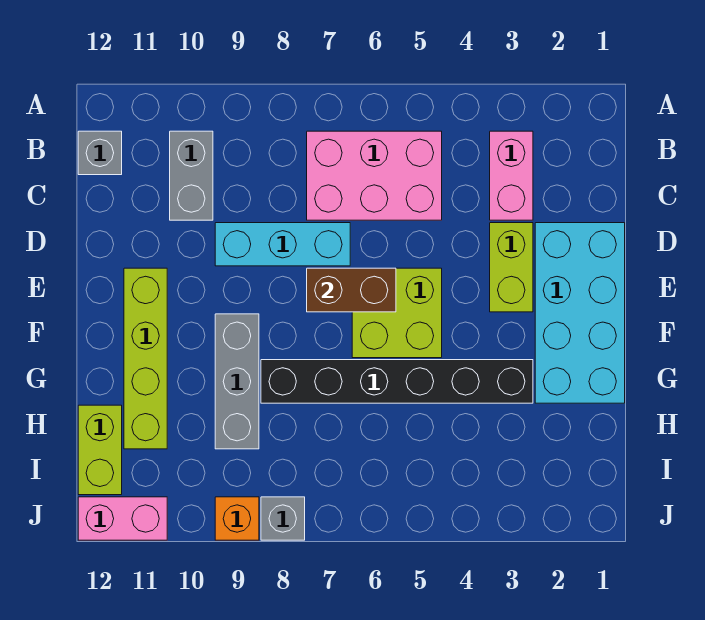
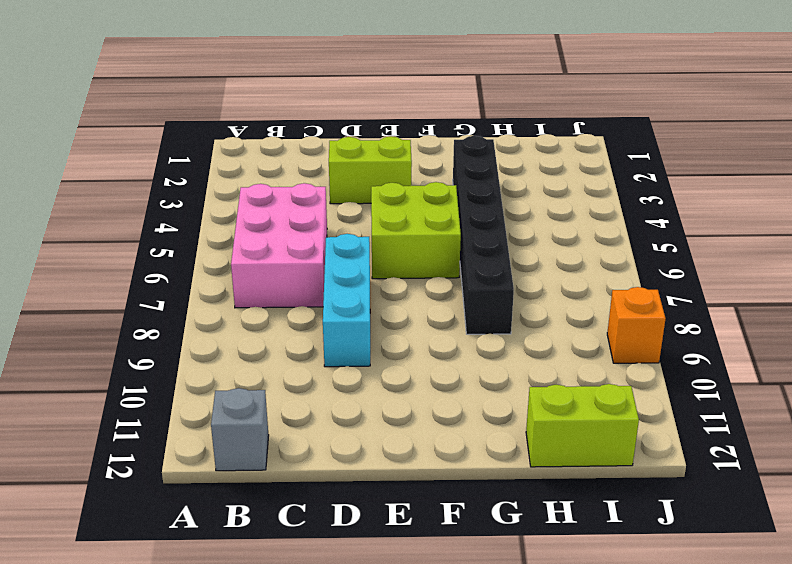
none -> pink brick B3:C3 level 1
none -> grey brick B10:C10 level 1
none -> cyan brick D1:G2 level 1

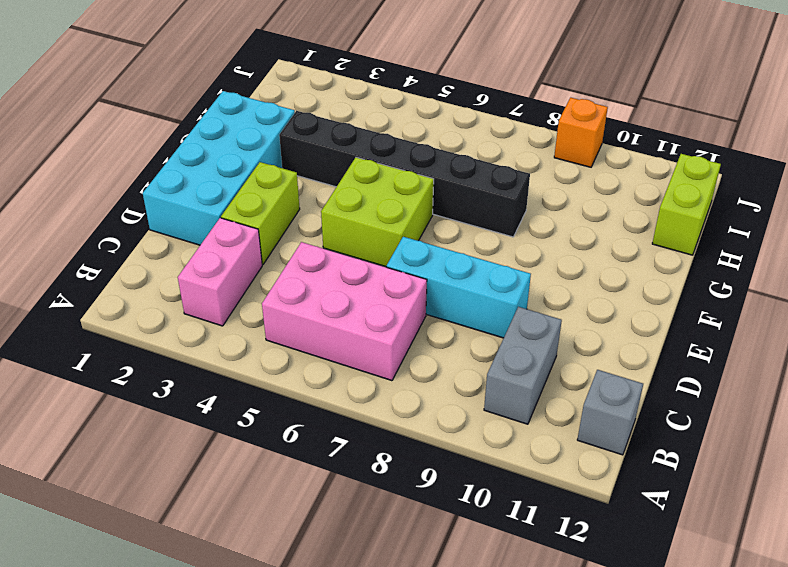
none -> lime brick E11:H11 level 1
none -> grey brick F9:H9 level 1
none -> grey brick J8 level 1

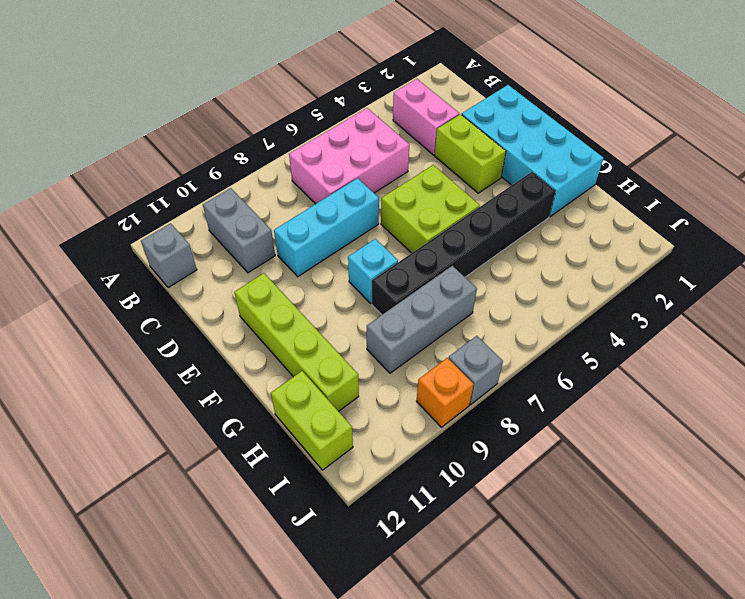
cyan brick F8 level 1 -> none
grey brick H7:H9 level 1 -> grey brick F9:H9 level 1
none -> pink brick J11:J12 level 1
none -> brown brick E6:E7 level 2

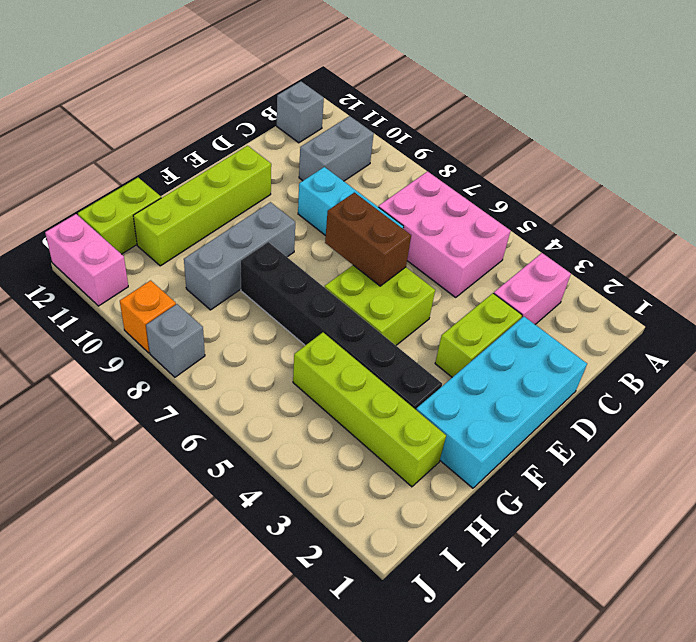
lime brick H2:H5 level 1 -> none

